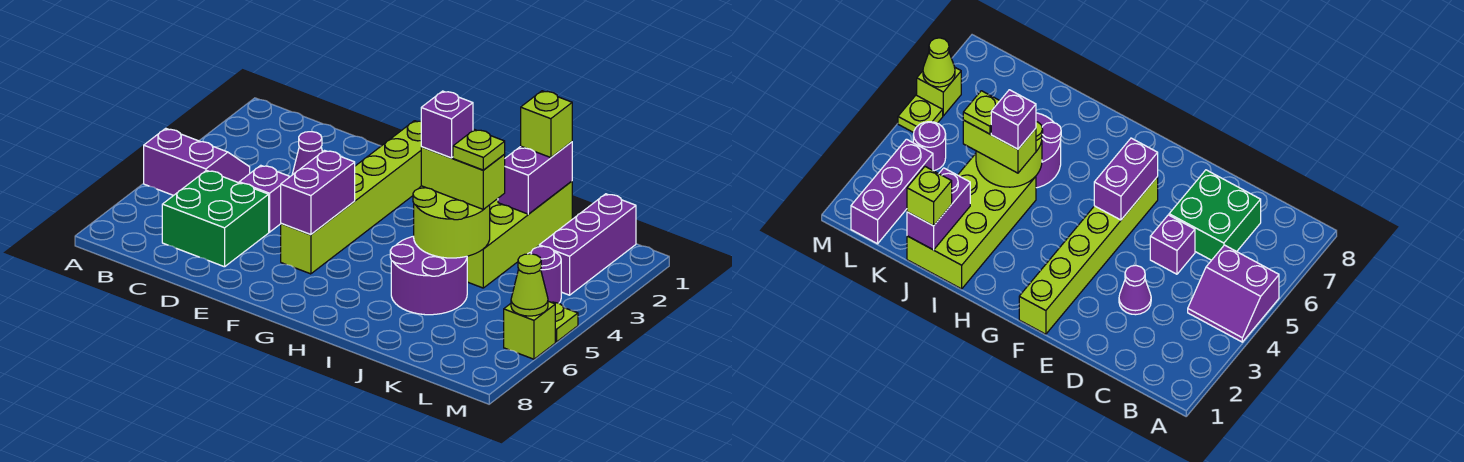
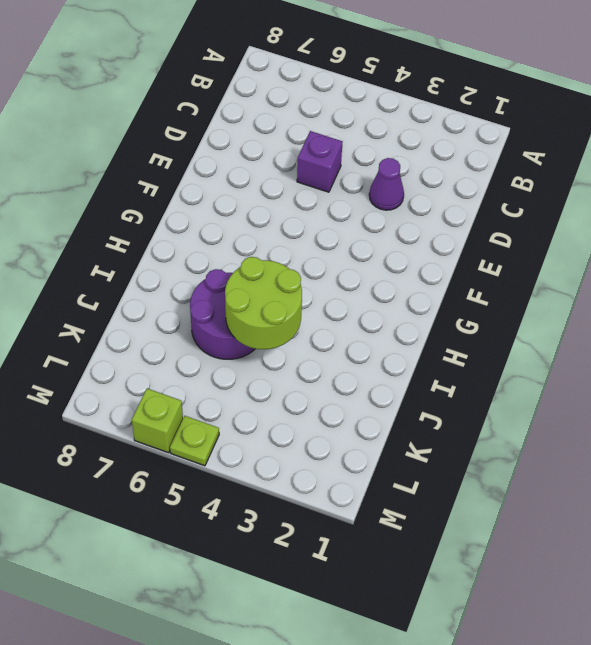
none -> purple slope A4:B5 level 1 top 5
none -> green brick C6:D7 level 1
none -> lime brick F1:F6 level 1

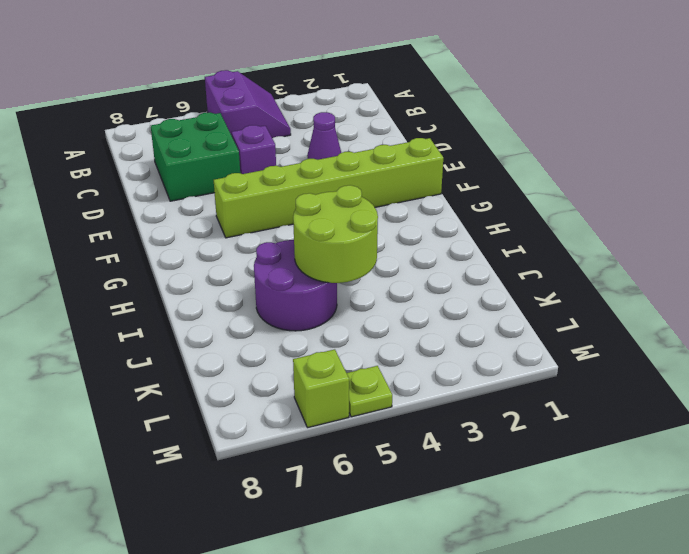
none -> lime brick I1:J4 level 1
none -> purple brick L1:L3 level 1
none -> purple round brick L4 level 1

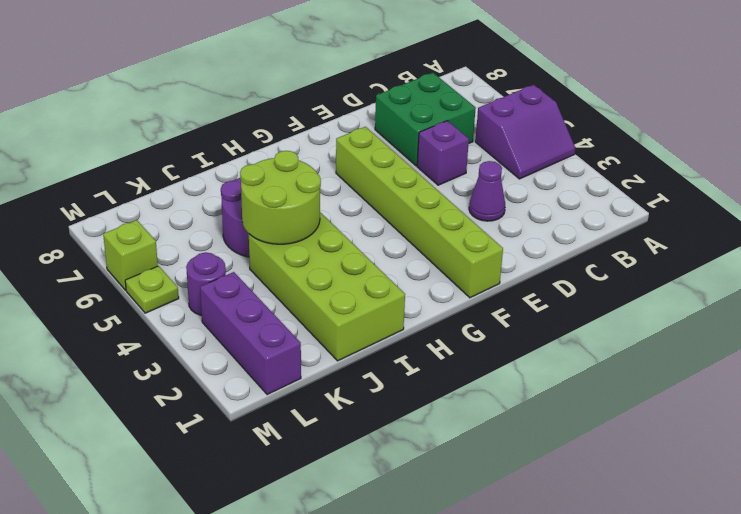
none -> purple brick F5:F6 level 2
none -> purple brick J1:J2 level 2
none -> lime cone M6 level 2

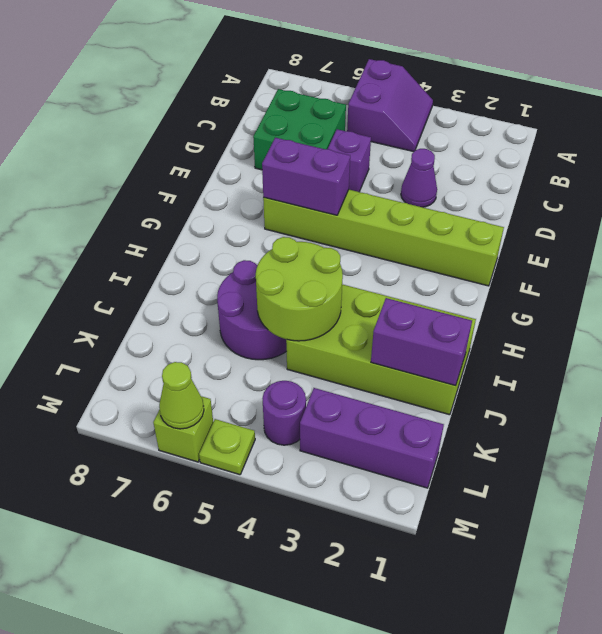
none -> lime brick I4:J4 level 3
none -> lime brick J1 level 3
none -> purple brick I4 level 4

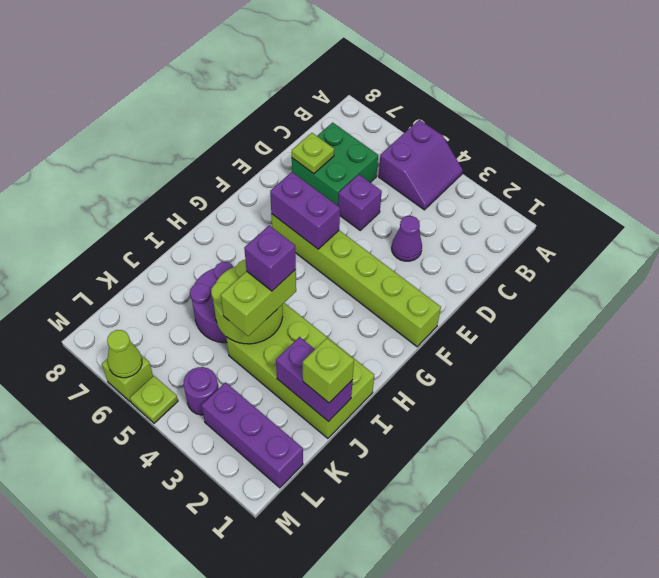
lime plate D7 level 2 -> lime plate J4 level 4

